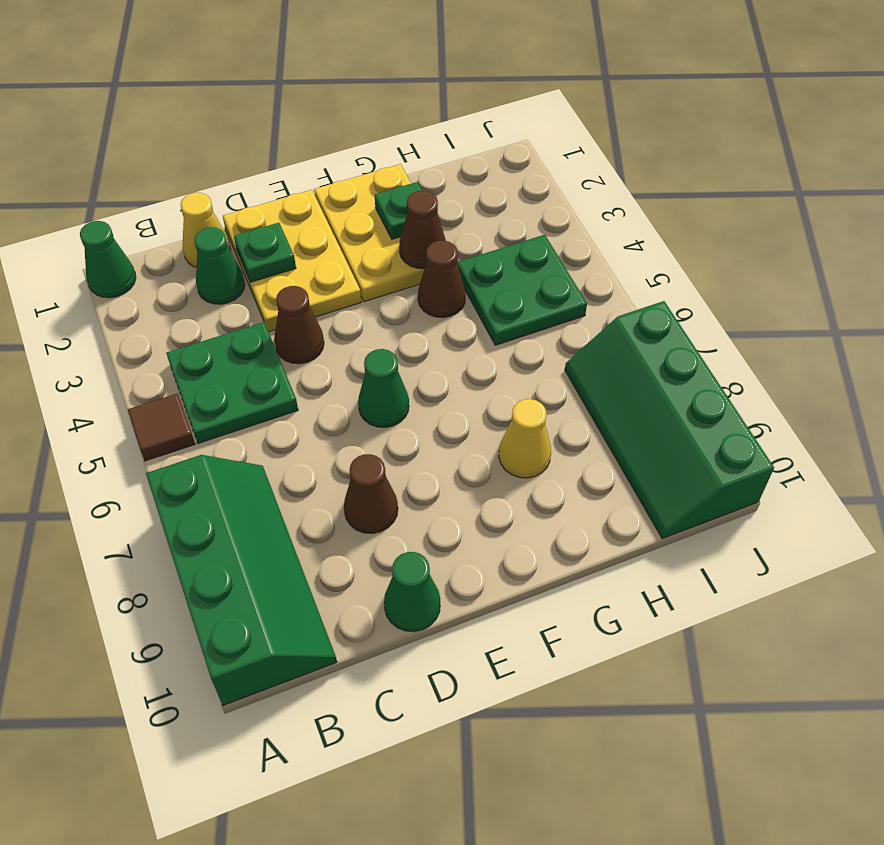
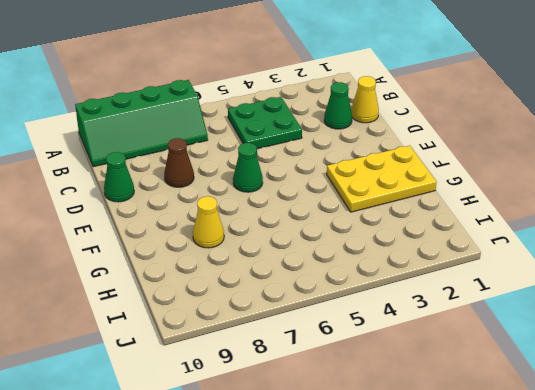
none -> green cone A1 level 1
none -> brown tile A5 level 1
none -> yellow plate D1:E3 level 1

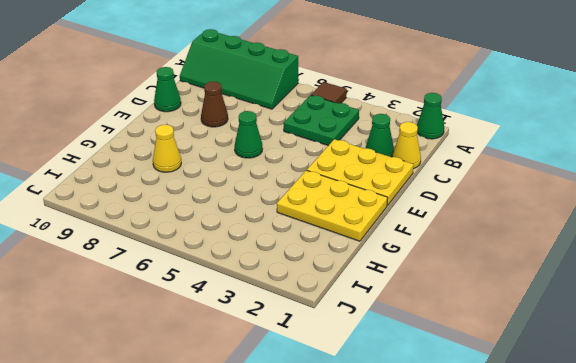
none -> brown cone D4 level 1
none -> brown cone G4 level 1
none -> green plate H4:I5 level 1

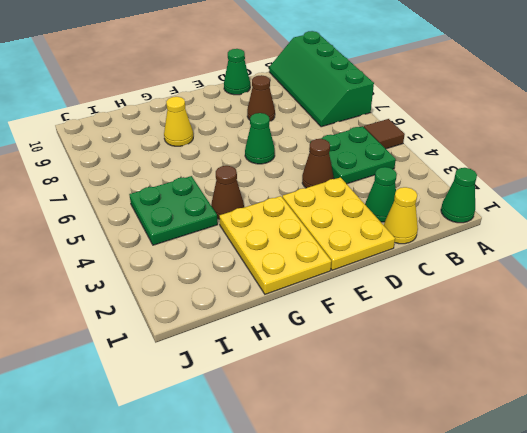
none -> green slope I7:J10 level 1 top J
none -> green plate D2 level 2
none -> green plate G2 level 2

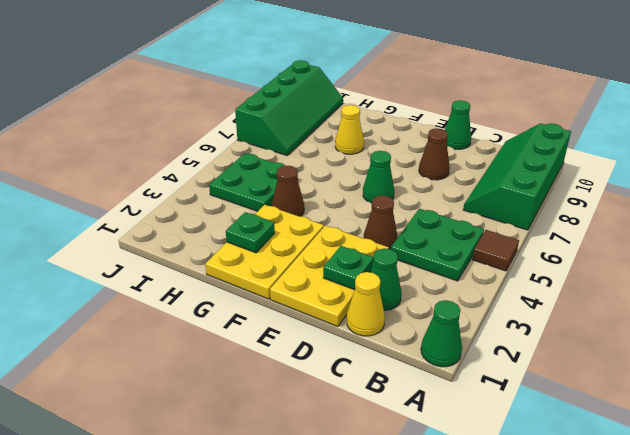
none -> brown cone G3 level 2

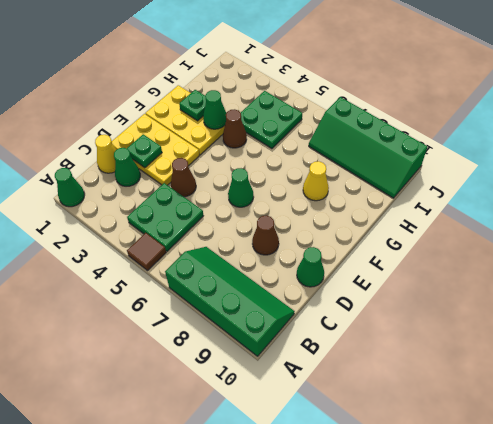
green cone G3 level 2 -> brown cone G3 level 2

